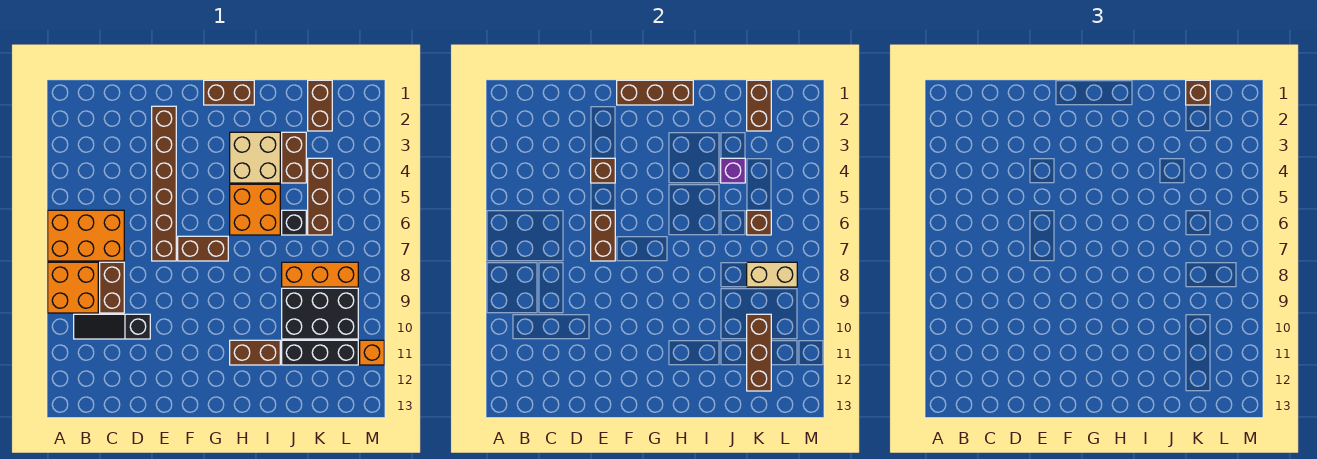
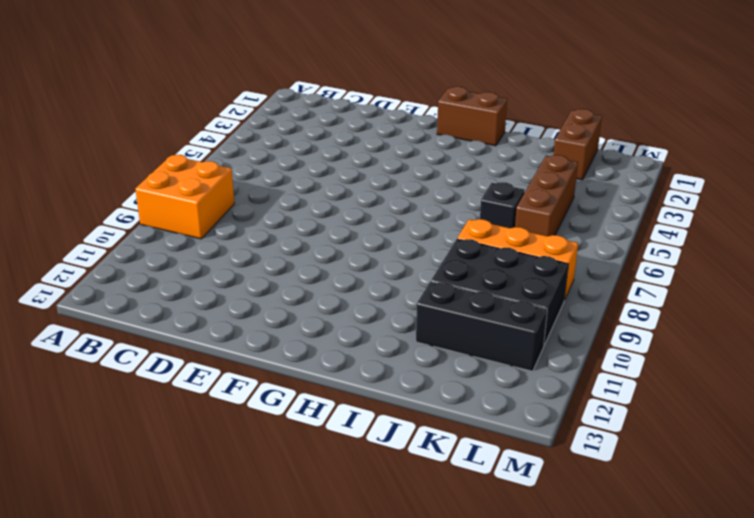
none -> orange brick A6:C7 level 1
none -> black slope B10:D10 level 1 top D
none -> brown brick C8:C9 level 1

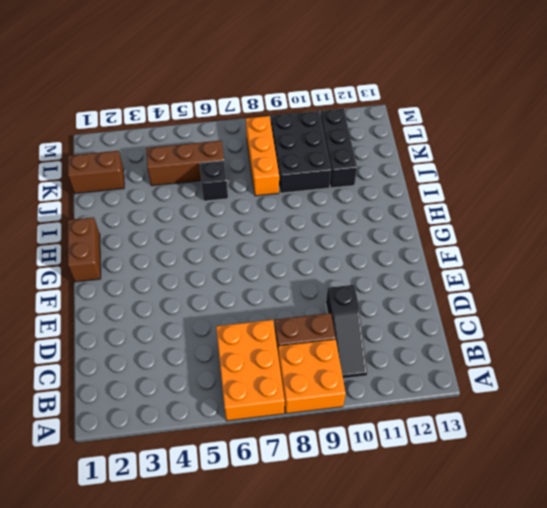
none -> brown brick E2:E7 level 1
none -> brown brick F7:G7 level 1
none -> tan brick H3:I4 level 1

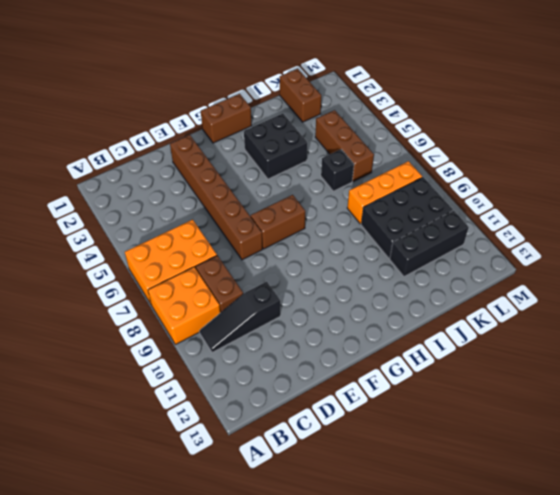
black brick H3:I4 level 1 -> tan brick H3:I4 level 1
none -> orange brick H5:I6 level 1
none -> brown brick H11:I11 level 1
none -> brown brick J3:J4 level 1

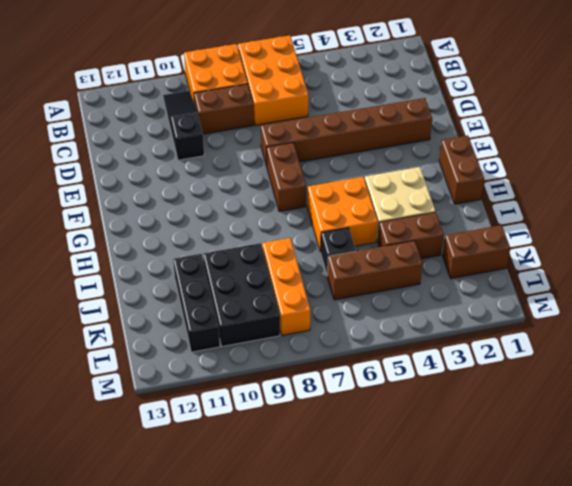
none -> brown brick H11:I11 level 1
none -> orange brick M11 level 1
none -> brown brick E4 level 2

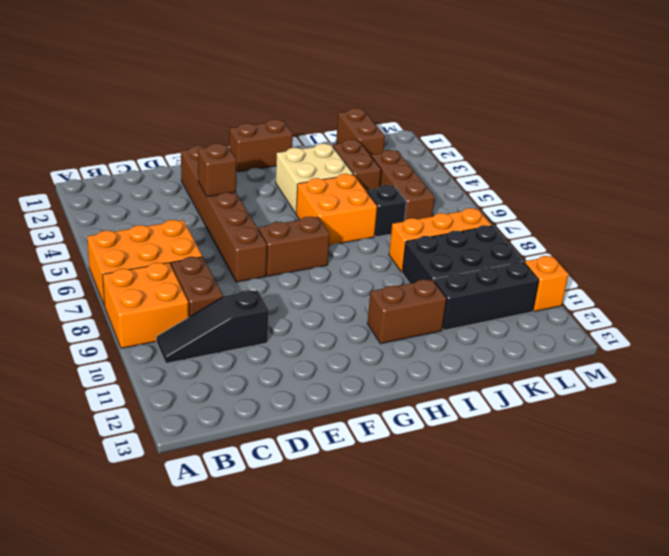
none -> brown brick E6:E7 level 2
none -> brown brick F1:H1 level 2
none -> purple brick J4 level 2

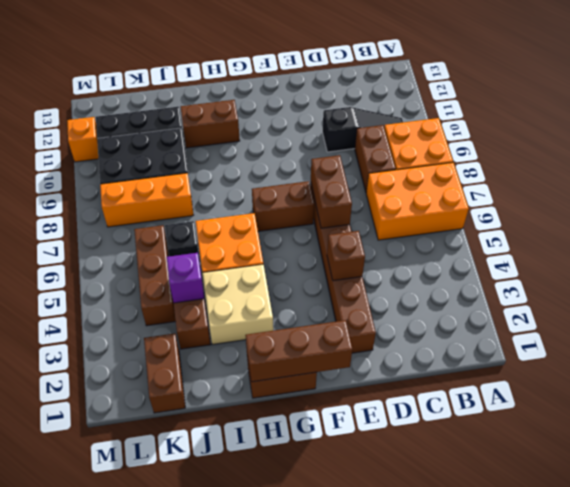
none -> brown brick K1:K2 level 2
none -> brown brick K6 level 2
none -> tan brick K8:L8 level 2

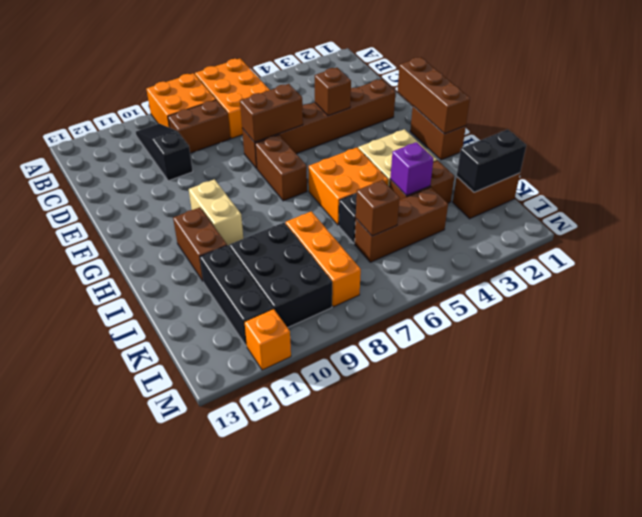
tan brick G10:H10 level 1 -> tan brick K8:L8 level 2
black brick K1:K2 level 2 -> brown brick K1:K2 level 2
none -> brown brick K10:K12 level 2
none -> brown brick K1 level 3

